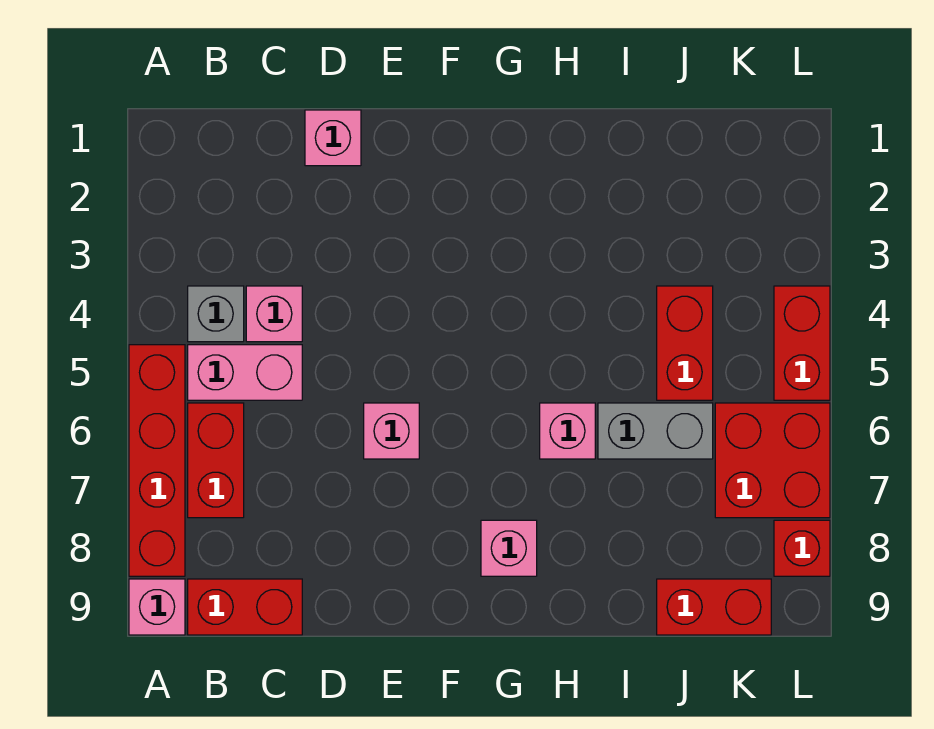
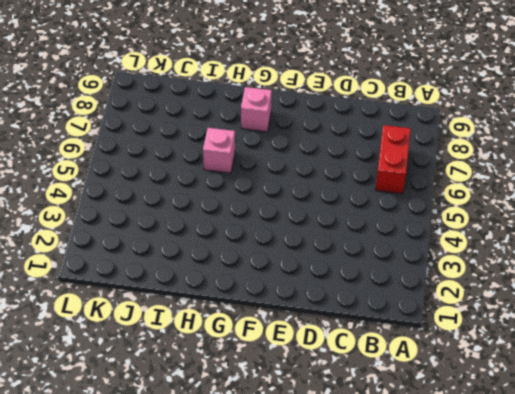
none -> red brick A5:A8 level 1
none -> pink brick A9 level 1
none -> grey brick B4 level 1

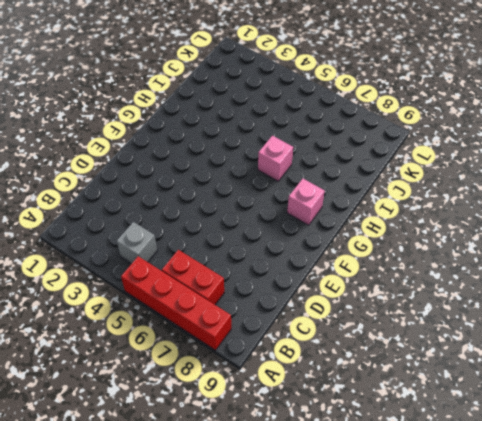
none -> pink brick A9 level 1
none -> pink brick B5:C5 level 1
none -> red brick B9:C9 level 1

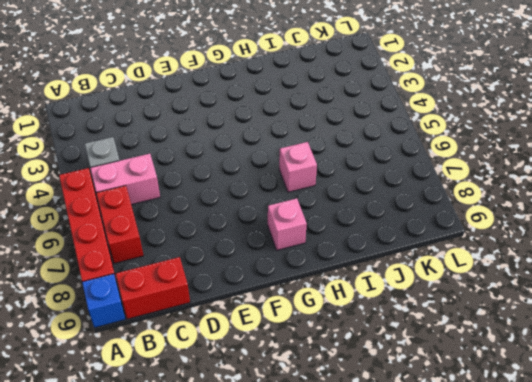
blue brick A9 level 1 -> pink brick A9 level 1
none -> pink brick C4 level 1
none -> pink brick D1 level 1
none -> pink brick E6 level 1

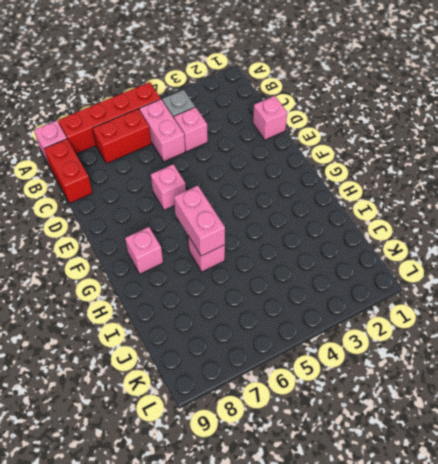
pink brick G6:H6 level 2 -> none
none -> grey brick I6:J6 level 1
none -> red brick J4:J5 level 1
none -> red brick J9:K9 level 1

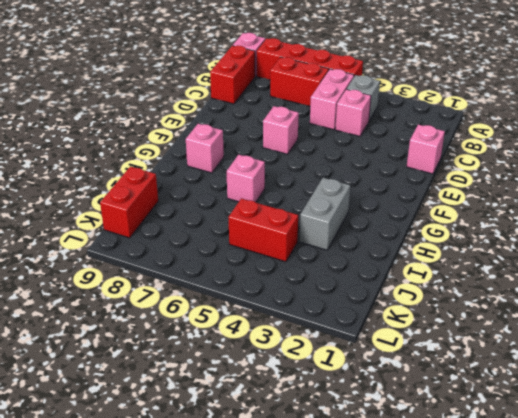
grey brick H3:I3 level 1 -> grey brick I6:J6 level 1
none -> red brick K6:L7 level 1
none -> red brick L4:L5 level 1
none -> red brick L8 level 1

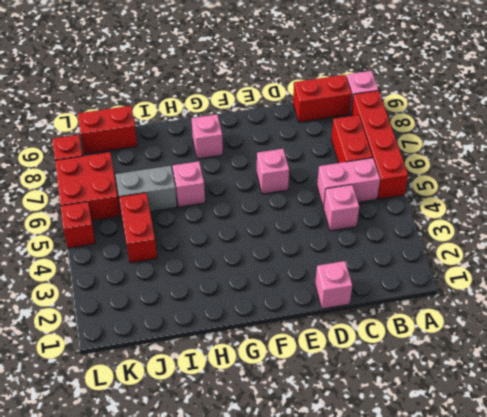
red brick L5 level 1 -> red brick L4:L5 level 1
none -> grey brick B4 level 1

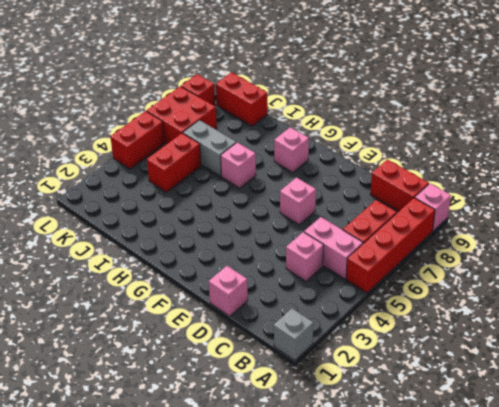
grey brick A1 level 1 -> grey brick B4 level 1

